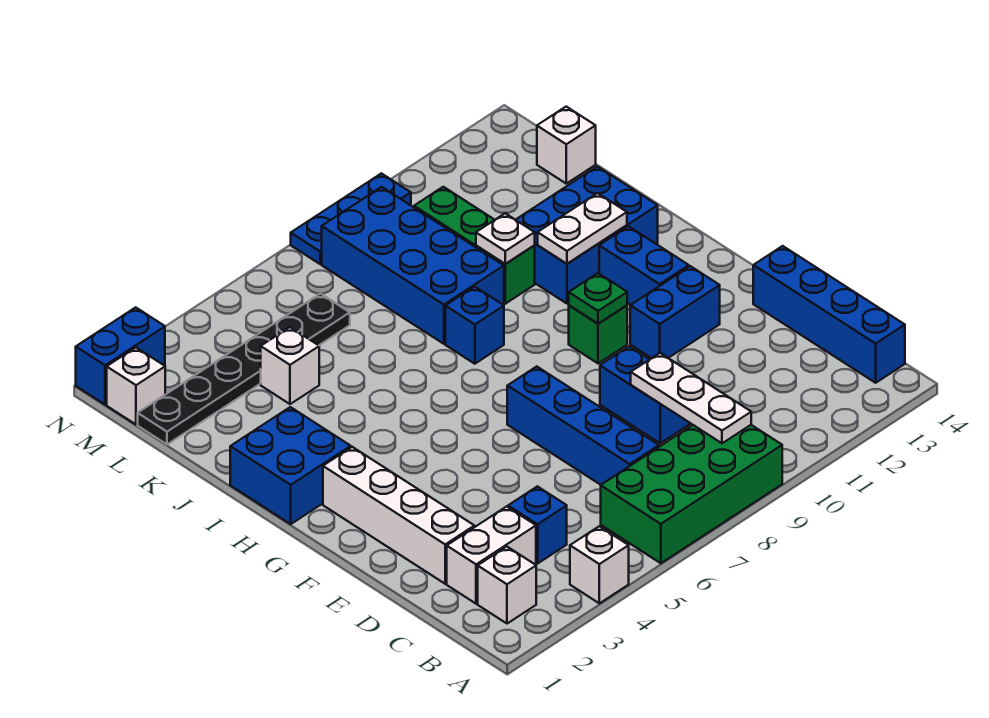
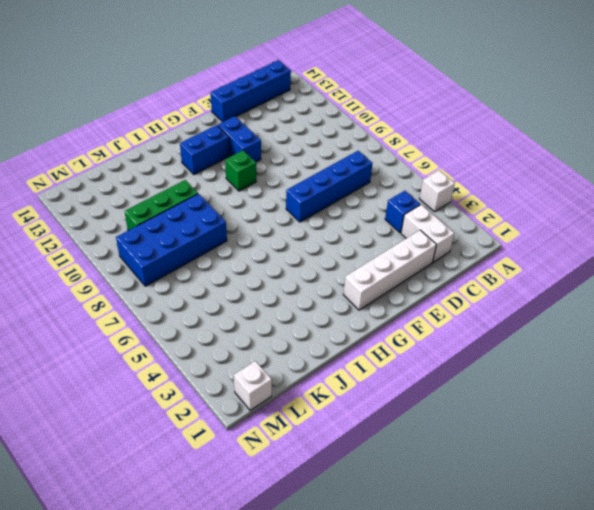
none -> green brick A6:B9 level 1
none -> white brick B2 level 1
none -> blue brick D9:E9 level 1

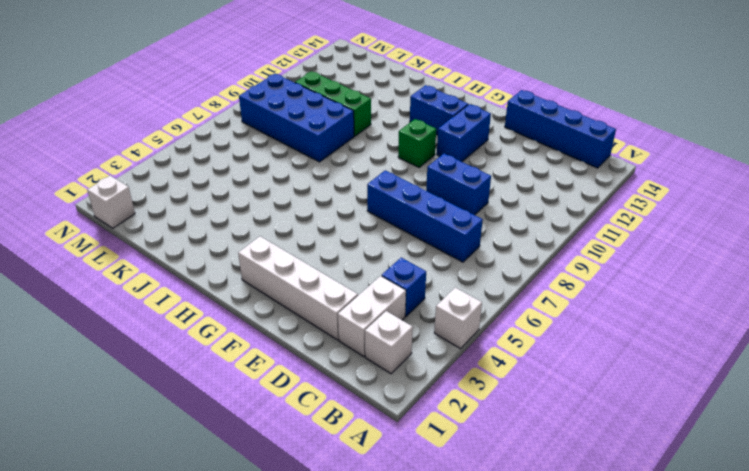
none -> green brick A6:B9 level 1
none -> blue brick H1:I2 level 1
none -> blue brick I8 level 1

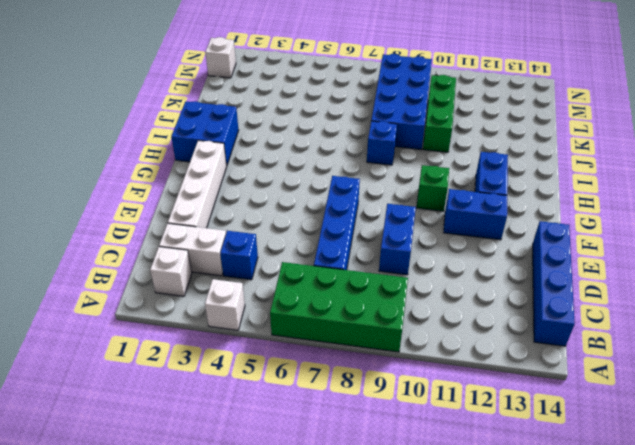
none -> blue brick I11:J13 level 1
none -> white brick K4 level 1
none -> black plate L1:L6 level 1

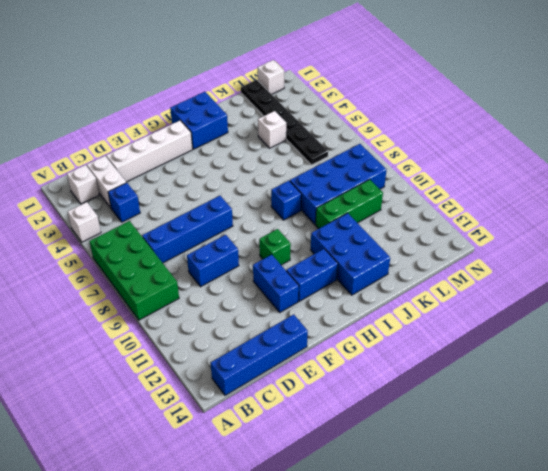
none -> white brick L14 level 1
none -> blue brick N1:N2 level 1
none -> blue plate N8:N10 level 1

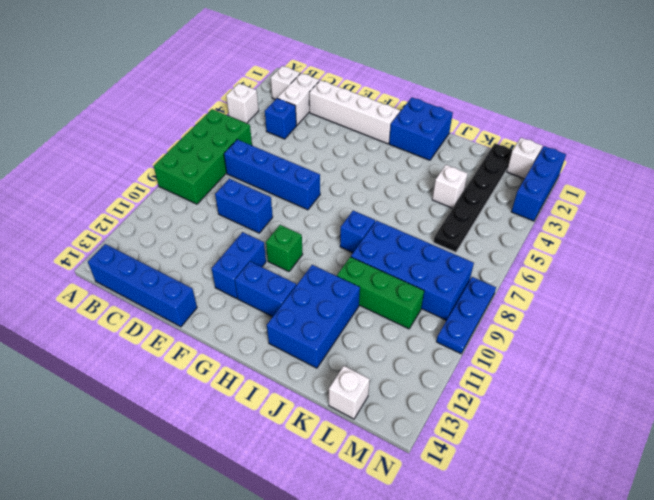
blue brick N1:N3 level 1 -> blue brick N1:N2 level 1
none -> white plate B9:D9 level 2
none -> green plate G10 level 2
none -> white plate I11:I12 level 2

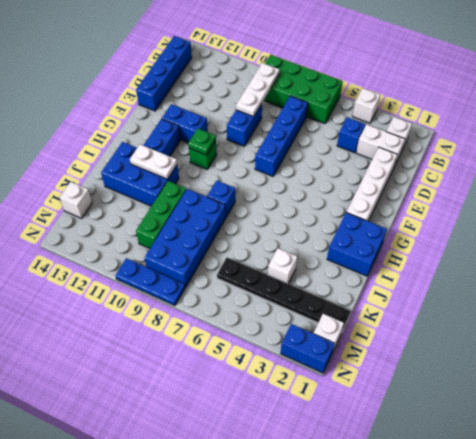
none -> white plate J10 level 2

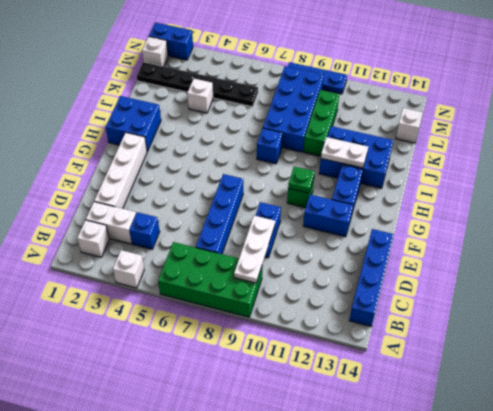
none -> white plate J10 level 2

